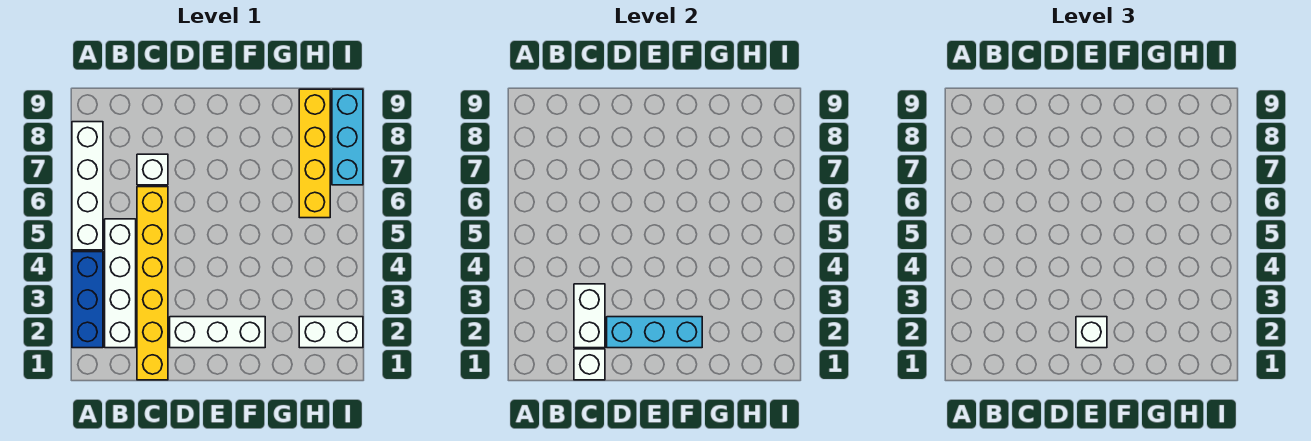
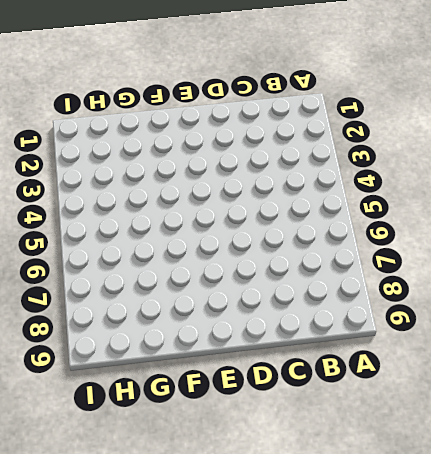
none -> blue brick A2:A4 level 1
none -> white brick A5:A8 level 1
none -> white brick B2:B5 level 1

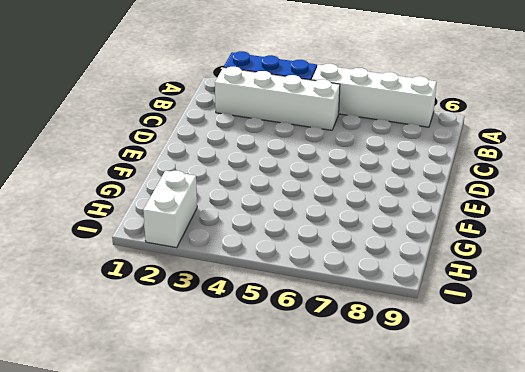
none -> yellow brick C1:C6 level 1
none -> white brick C7 level 1
none -> white brick D2:F2 level 1

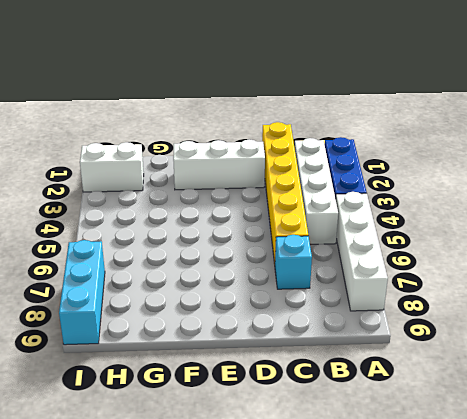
cyan brick C7 level 1 -> white brick C7 level 1
none -> yellow brick H6:H9 level 1
none -> white brick C1 level 2
none -> white brick C2:C3 level 2

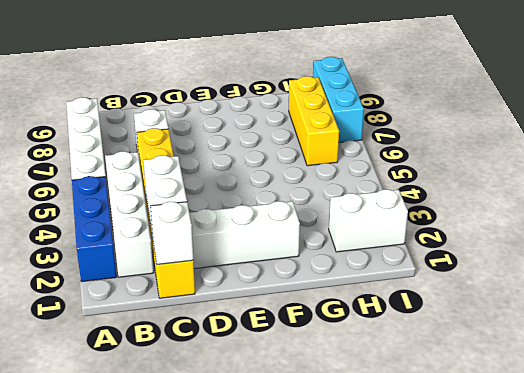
yellow brick H6:H8 level 1 -> yellow brick H6:H9 level 1
none -> cyan brick D2:F2 level 2
none -> white brick E2 level 3

